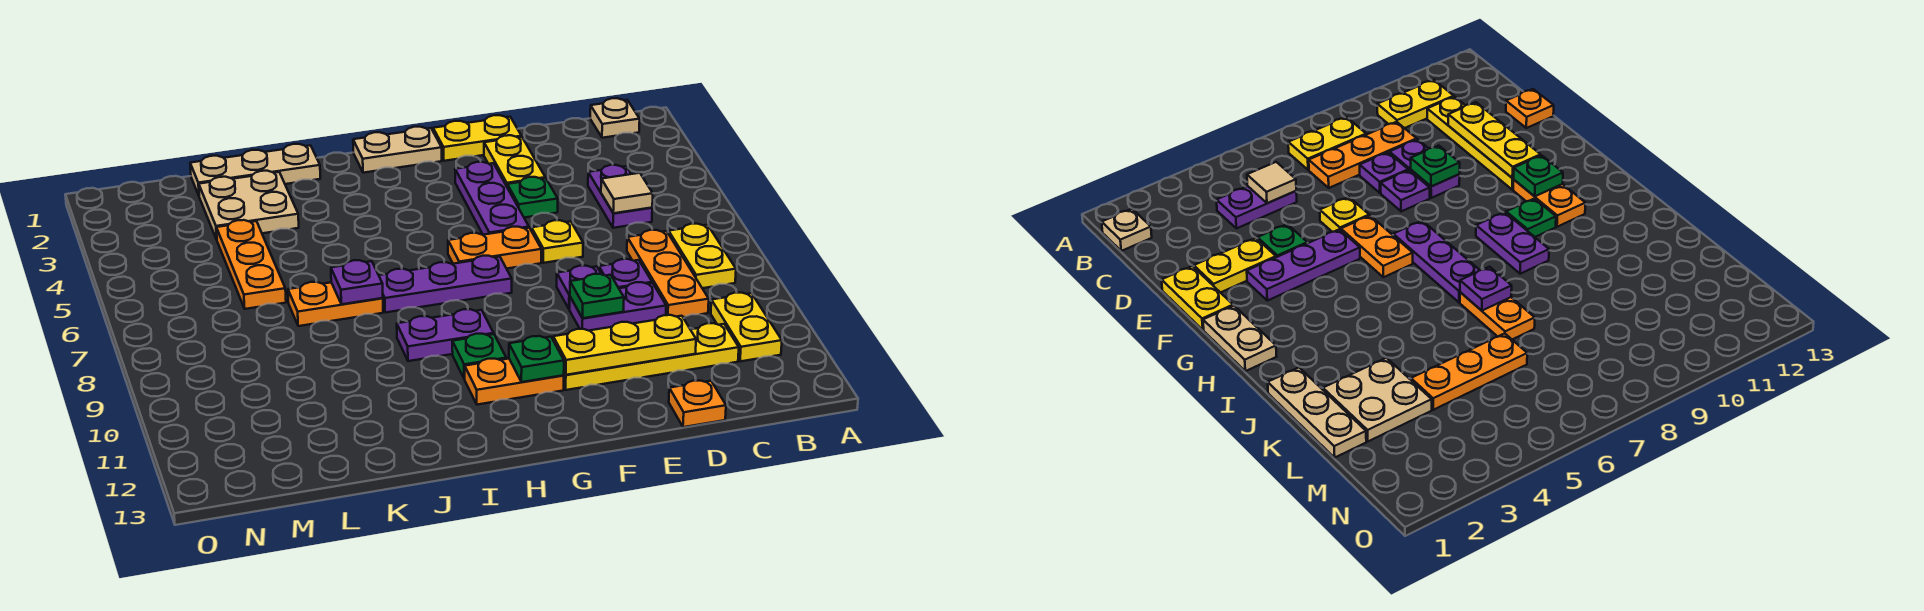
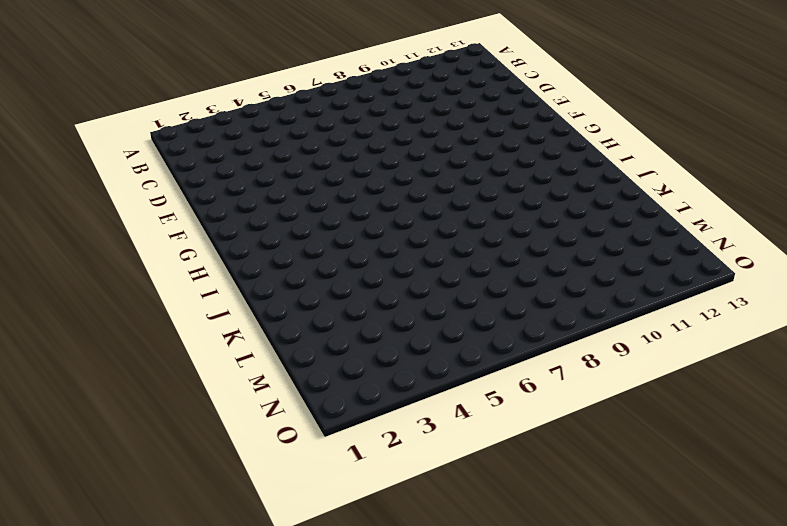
none -> tan plate B1 level 1
none -> yellow plate B7:B8 level 1
none -> yellow plate B10:B11 level 1
none -> purple plate C4:C5 level 1

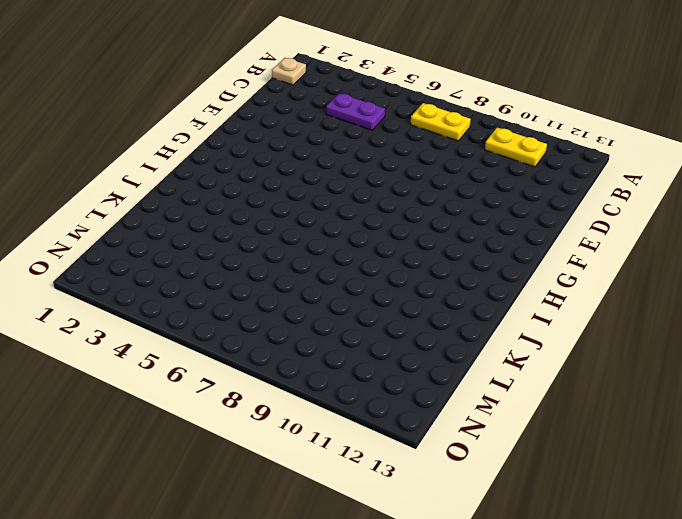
none -> orange plate C7:C9 level 1
none -> yellow plate C11:F11 level 1
none -> purple plate D8 level 1
none -> purple plate D9:E9 level 1

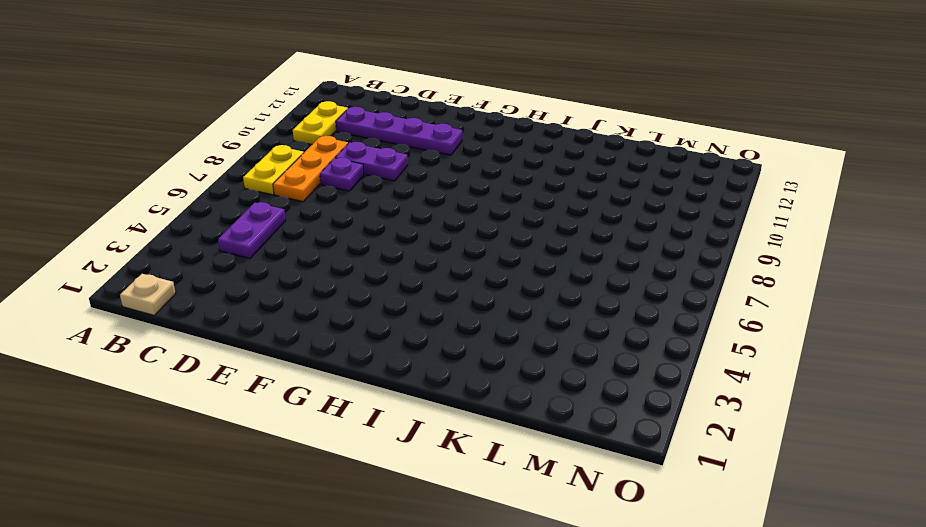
purple plate C11:F11 level 1 -> yellow plate C11:F11 level 1
none -> orange plate D13 level 1
none -> yellow plate E1:F1 level 1
none -> yellow plate E2:E3 level 1
none -> green plate E4 level 1

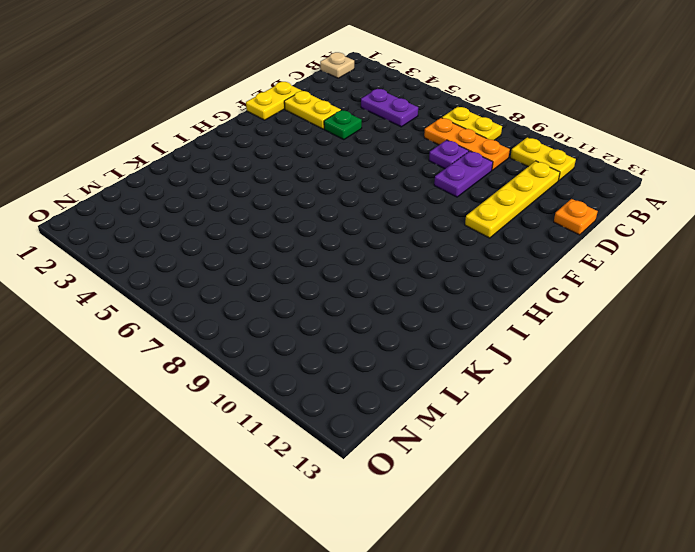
none -> yellow plate E6 level 1
none -> purple plate E8 level 1
none -> purple plate F3:F5 level 1
none -> orange plate F6:G6 level 1

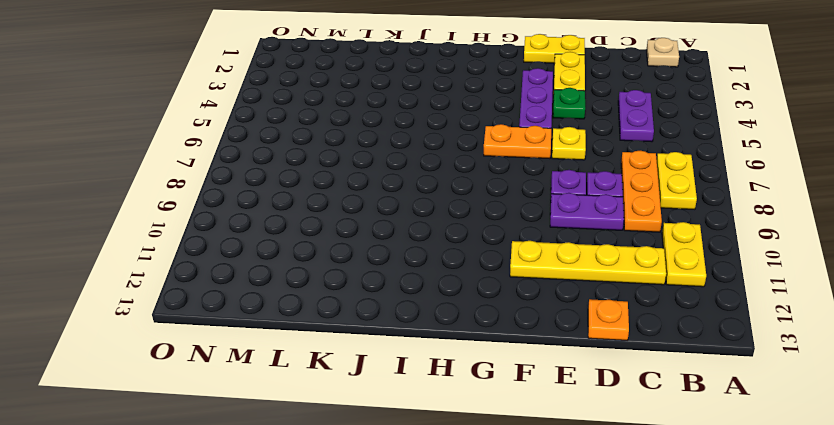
none -> tan plate G1:H1 level 1
none -> purple plate G7:I7 level 1
none -> orange plate G11:H11 level 1
none -> purple plate H9:I9 level 1

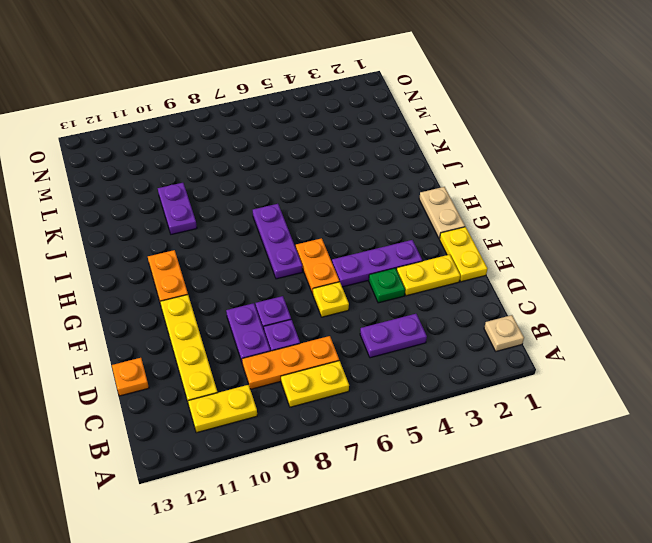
purple plate J10:K10 level 1 -> purple plate H9:I9 level 1
none -> green plate H10 level 1
none -> tan plate J1:L1 level 1
none -> orange plate J7:K7 level 1
none -> tan plate K2:L3 level 1

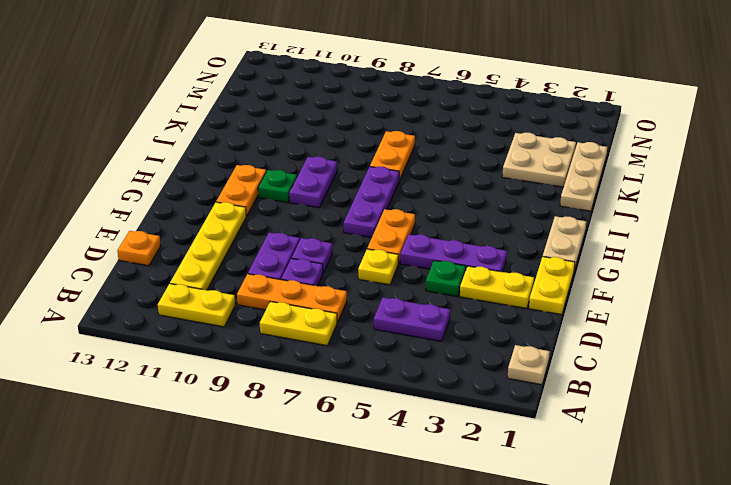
none -> orange plate L4:L6 level 1
none -> tan tile C5 level 2
none -> yellow plate D11:F11 level 2
none -> green plate E9 level 2

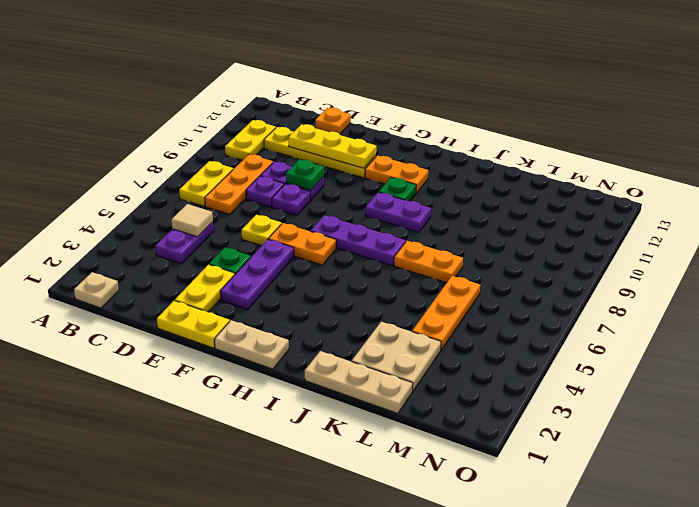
none -> green plate G11 level 2
none -> purple plate J7 level 2

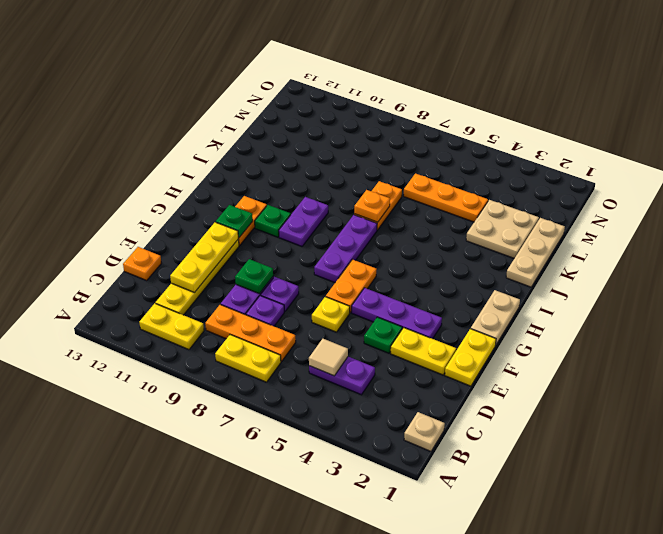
orange plate J7 level 2 -> purple plate J7 level 2

